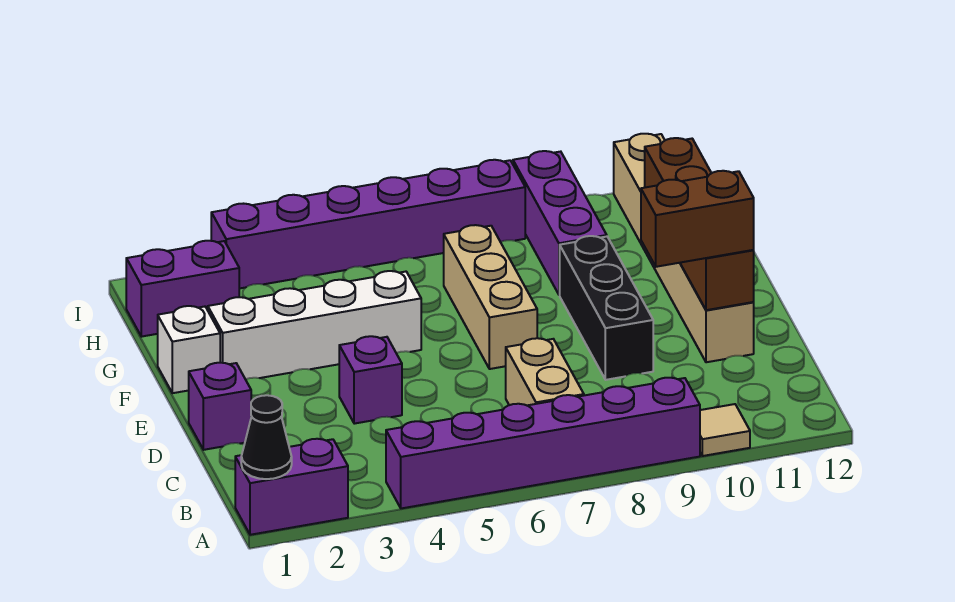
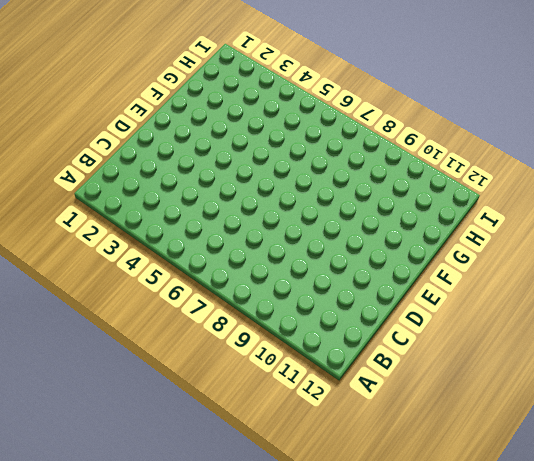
none -> purple brick A1:A2 level 1
none -> purple brick A4:A9 level 1
none -> tan tile A10 level 1

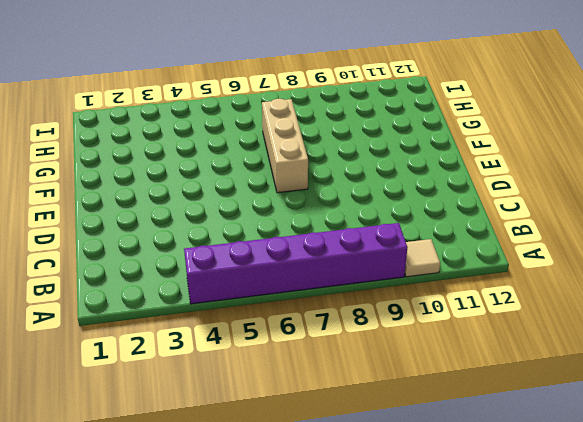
none -> purple brick A1:A2 level 1
none -> tan brick B7:C7 level 1
none -> purple brick D1 level 1

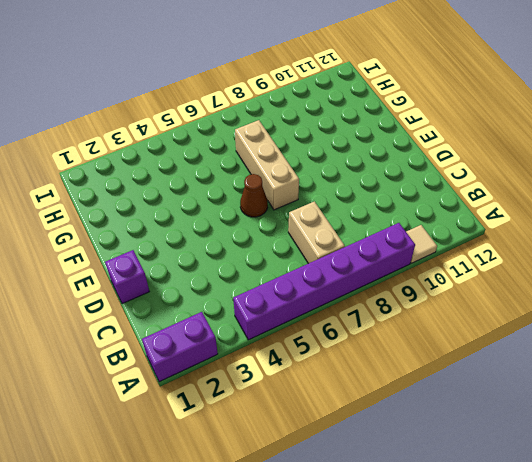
brown cone E6 level 1 -> none
none -> purple brick D4 level 1
none -> black brick D9:F9 level 1
none -> tan brick D11:I11 level 1

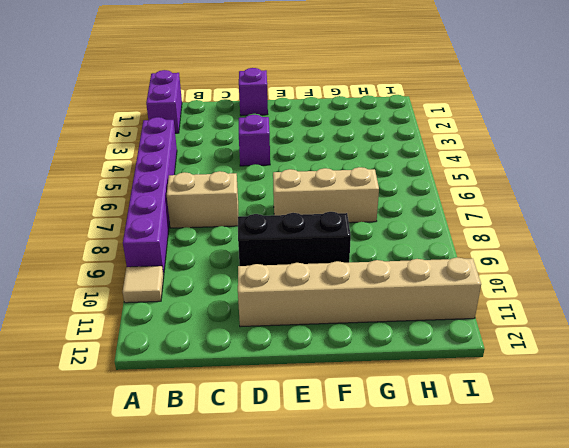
none -> white brick F1 level 1
none -> white brick F2:F5 level 1
none -> purple brick G9:I9 level 1

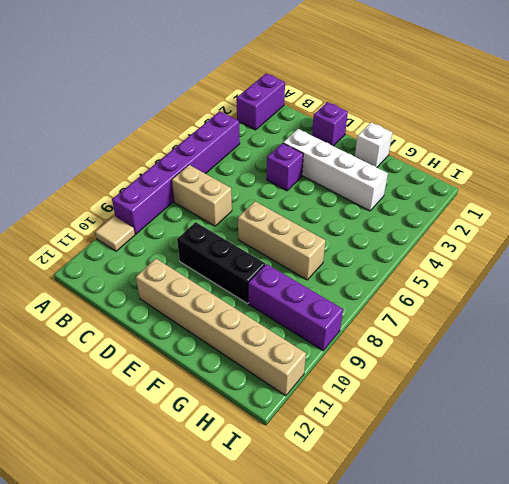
white brick D3:G3 level 1 -> white brick F2:F5 level 1
none -> purple brick H1:H2 level 1
none -> purple brick I3:I8 level 1
none -> black cone A1 level 2

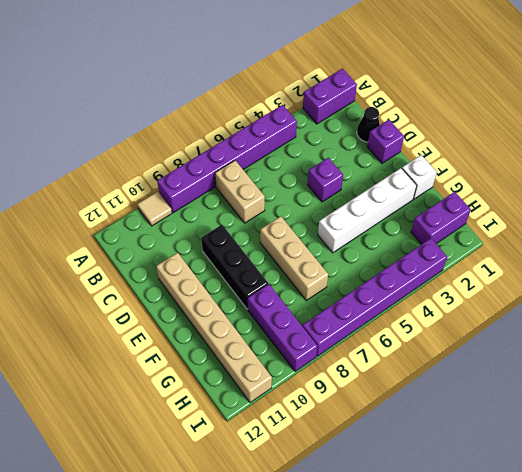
black cone C1 level 1 -> black cone A1 level 2
none -> brown brick D11:G11 level 2
none -> brown brick D10:D11 level 3

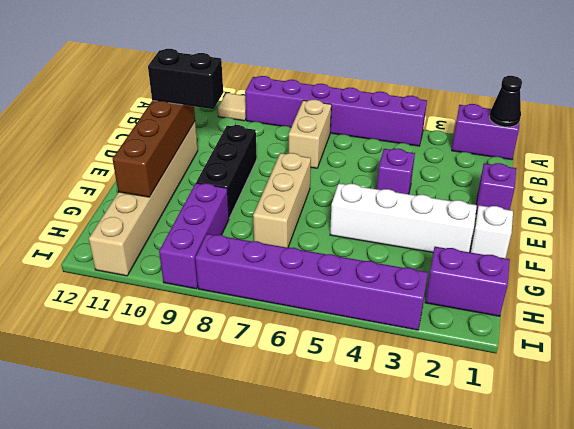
black brick D10:D11 level 3 -> brown brick D10:D11 level 3

